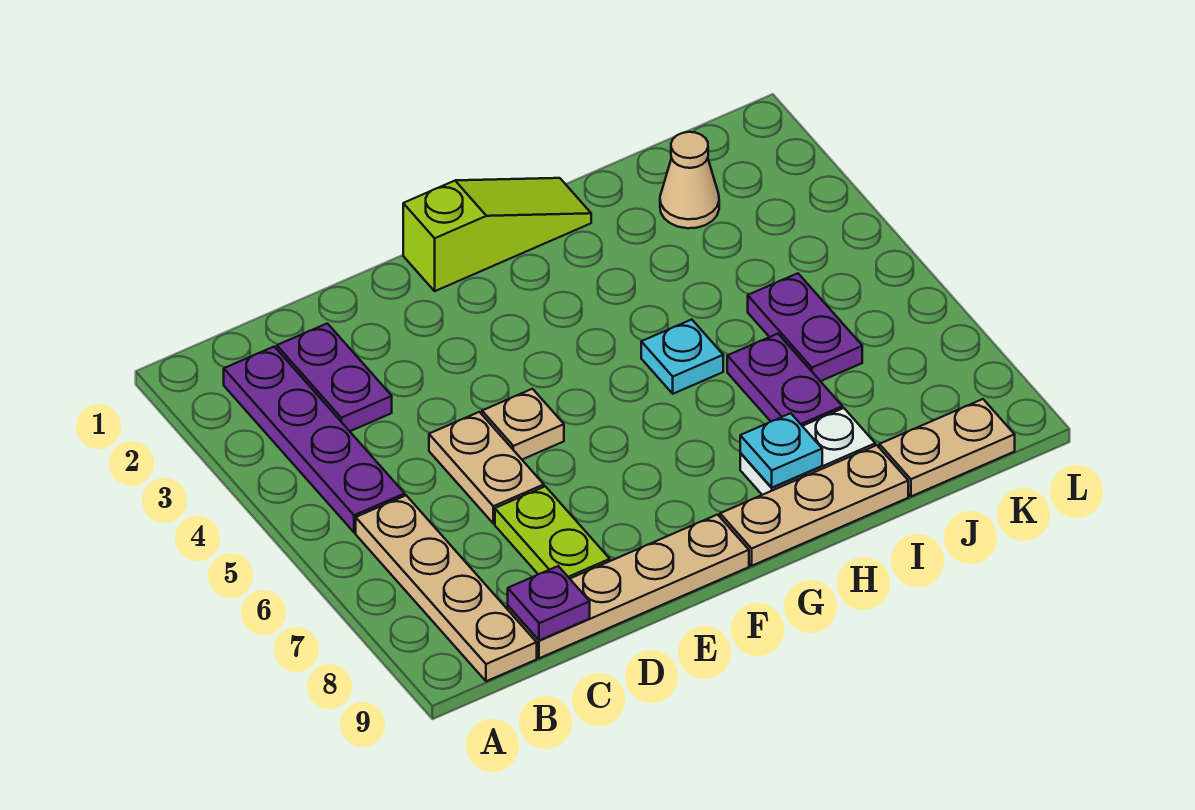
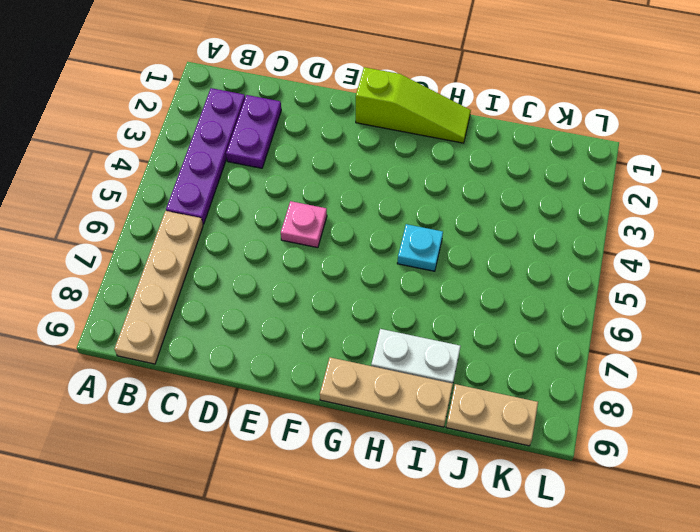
pink plate E5 level 1 -> tan plate E5 level 1
none -> tan plate C9:F9 level 1
none -> tan plate D5:D6 level 1
none -> lime plate D7:D8 level 1

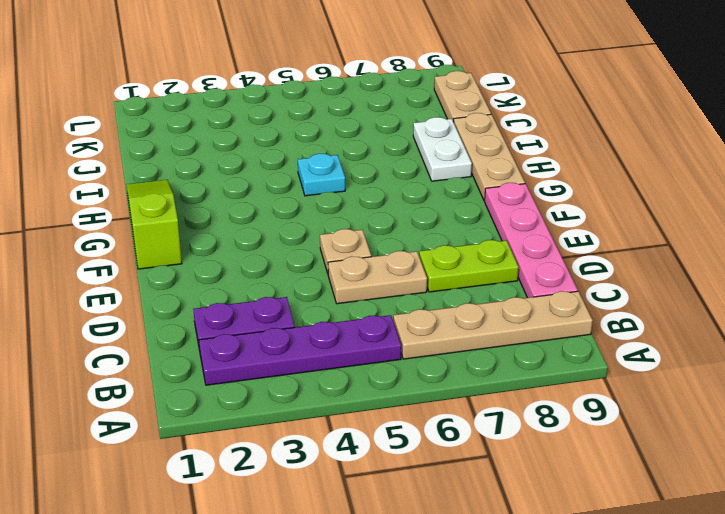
pink plate C9:F9 level 1 -> tan plate C9:F9 level 1
none -> purple plate I6:I7 level 1
none -> tan cone J2 level 1
none -> purple plate J5:J6 level 1

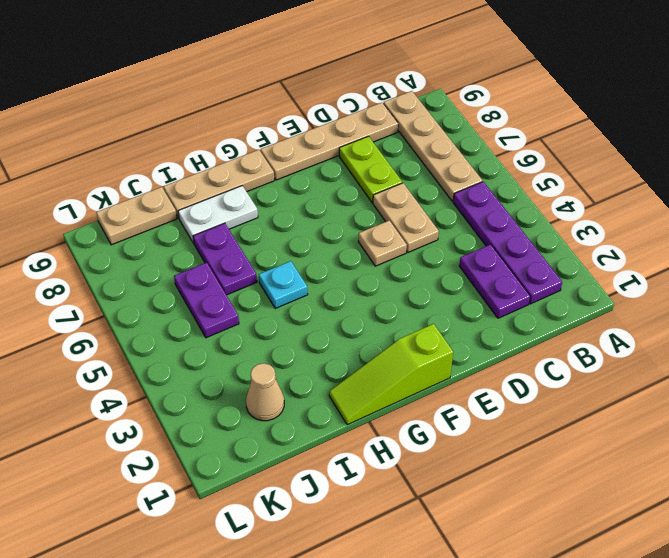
none -> purple plate C9 level 2
none -> cyan plate H8 level 2

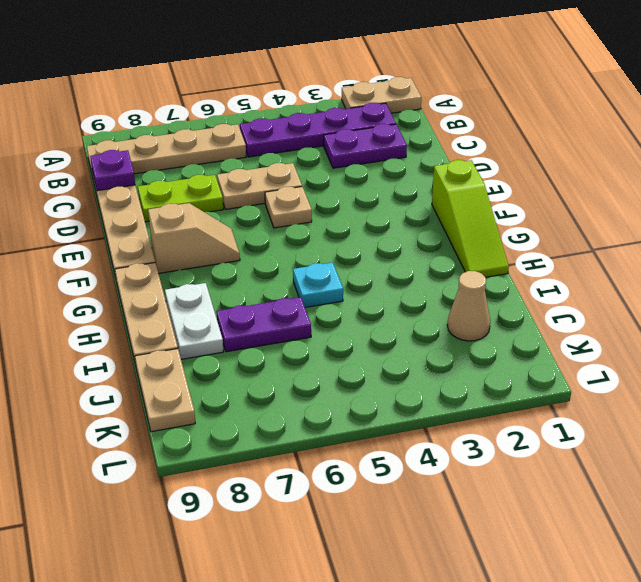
tan plate A1:A2 level 1 -> none
tan slope F7:F8 level 1 top 8 -> none
none -> purple plate J5:J6 level 1
none -> cyan plate H8 level 2

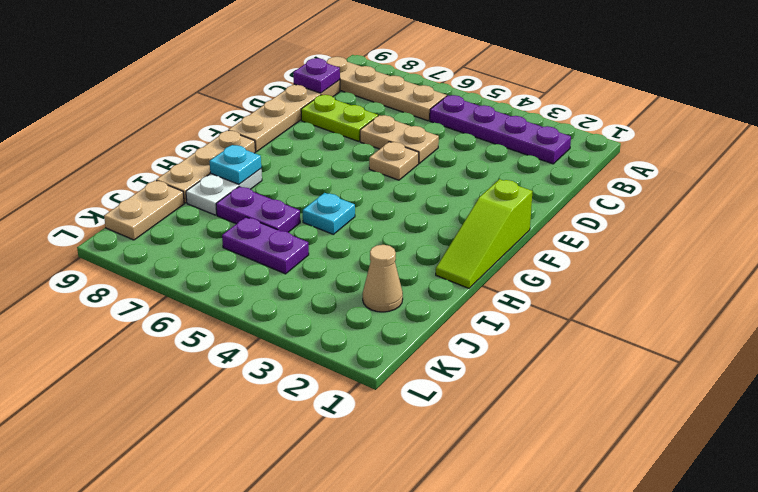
none -> purple plate C2:C3 level 1

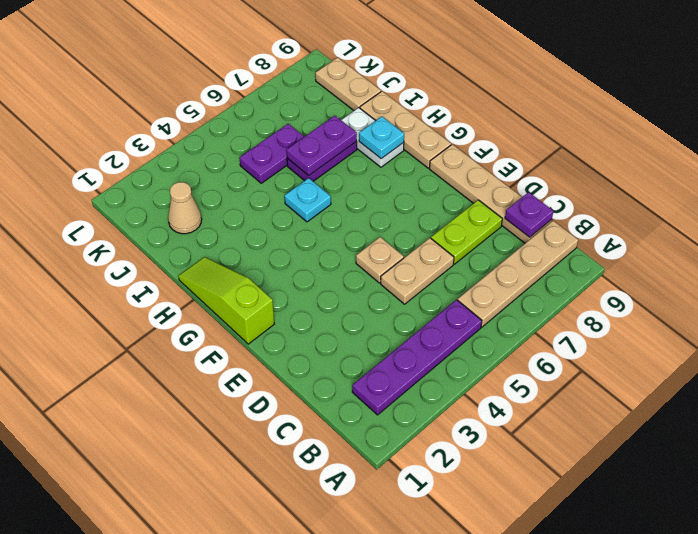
purple plate I6:I7 level 2 -> purple plate C2:C3 level 1

